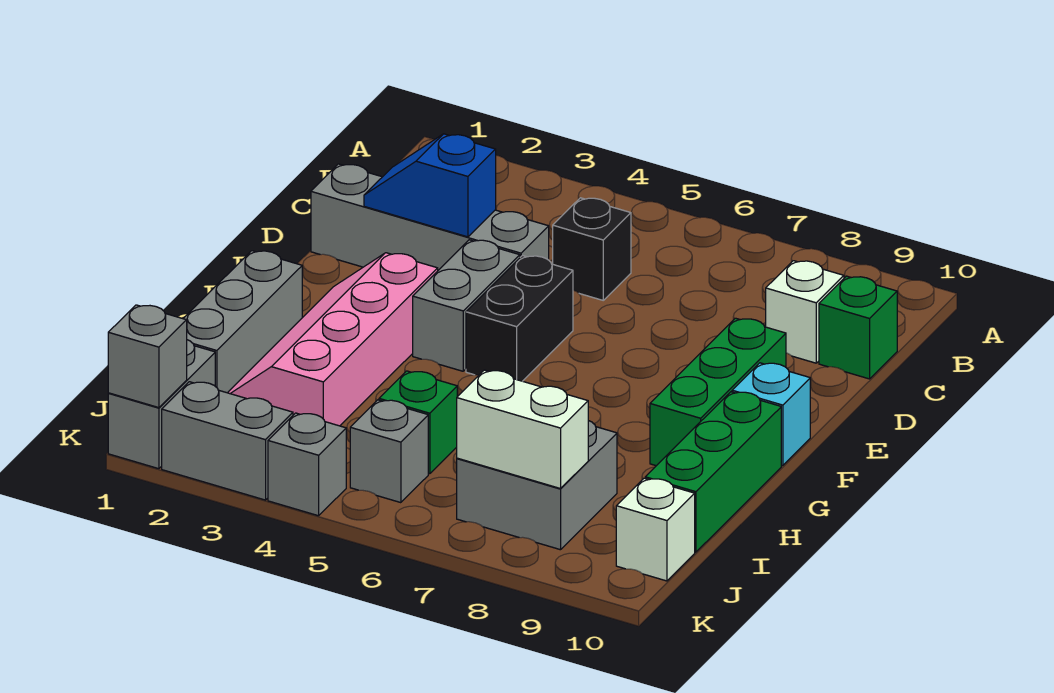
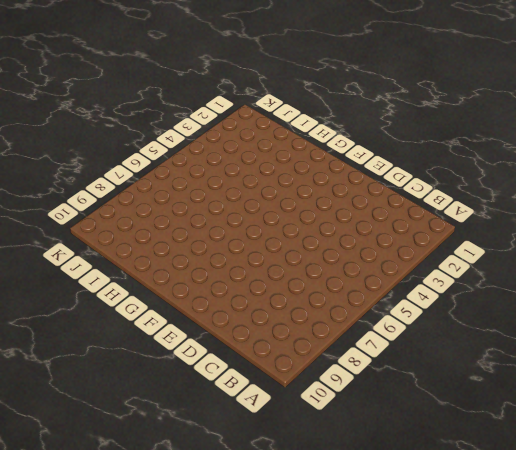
none -> black brick C5 level 1
none -> white brick C9 level 1
none -> green brick C10 level 1

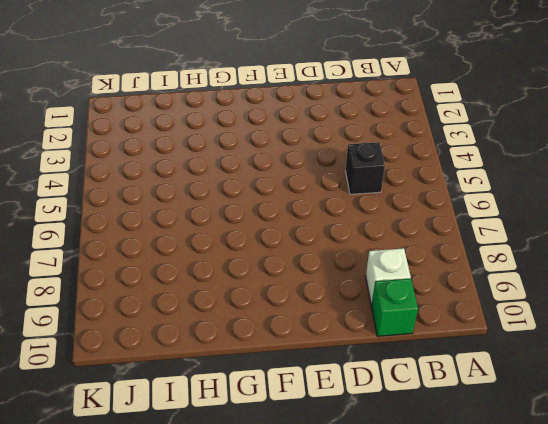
none -> grey brick D1:D4 level 1
none -> grey brick E4:F4 level 1
none -> black brick E5:F5 level 1

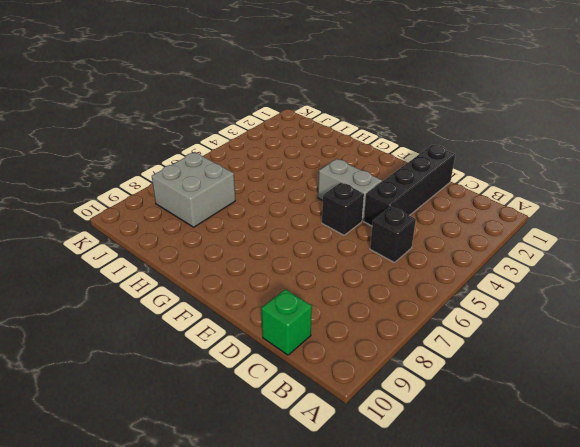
black brick D1:D4 level 1 -> grey brick D1:D4 level 1
black brick E5 level 1 -> black brick E5:F5 level 1
none -> white brick C9 level 1
none -> green brick E9:G9 level 1
none -> pink slope F2:I3 level 1 top 3

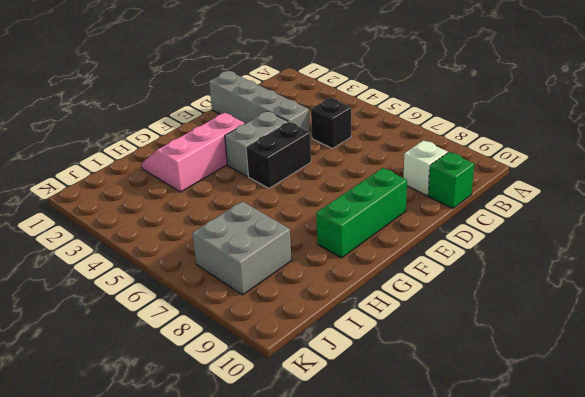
pink slope F2:H3 level 1 top 3 -> pink slope F2:I3 level 1 top 3
none -> cyan brick F10 level 1
none -> grey brick G1:I1 level 1
none -> green brick G10:I10 level 1

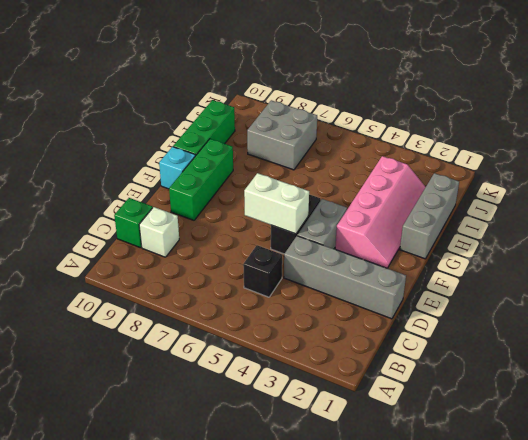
white brick E5:E6 level 2 -> white brick J7:J8 level 2
none -> green brick I5 level 1
none -> grey brick J1:K1 level 1
none -> grey brick J5 level 1

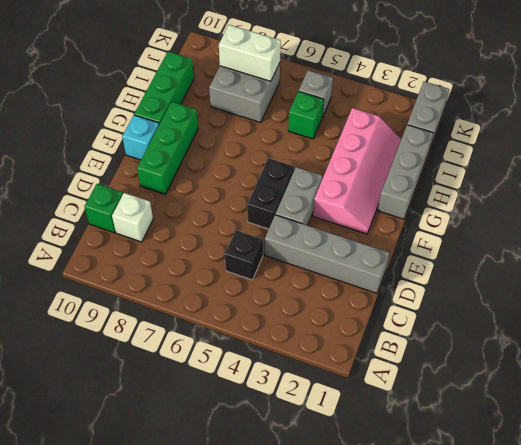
none -> white brick J10 level 1
none -> grey brick K2:K3 level 1
none -> grey brick K4 level 1

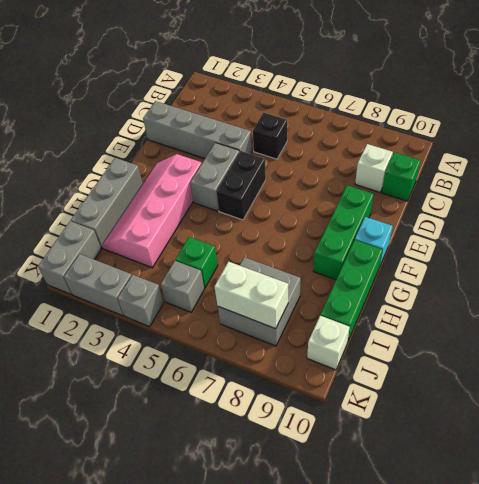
none -> blue slope D2:D3 level 2 top 3
none -> grey brick K1 level 2

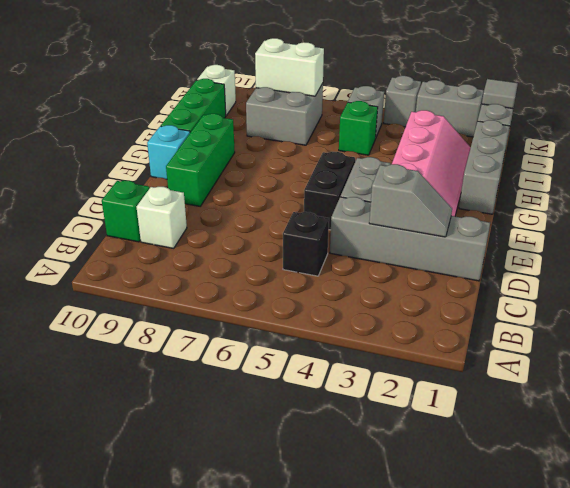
grey slope D2:D3 level 2 top 3 -> blue slope D2:D3 level 2 top 3
grey tile K1 level 2 -> grey brick K1 level 2

